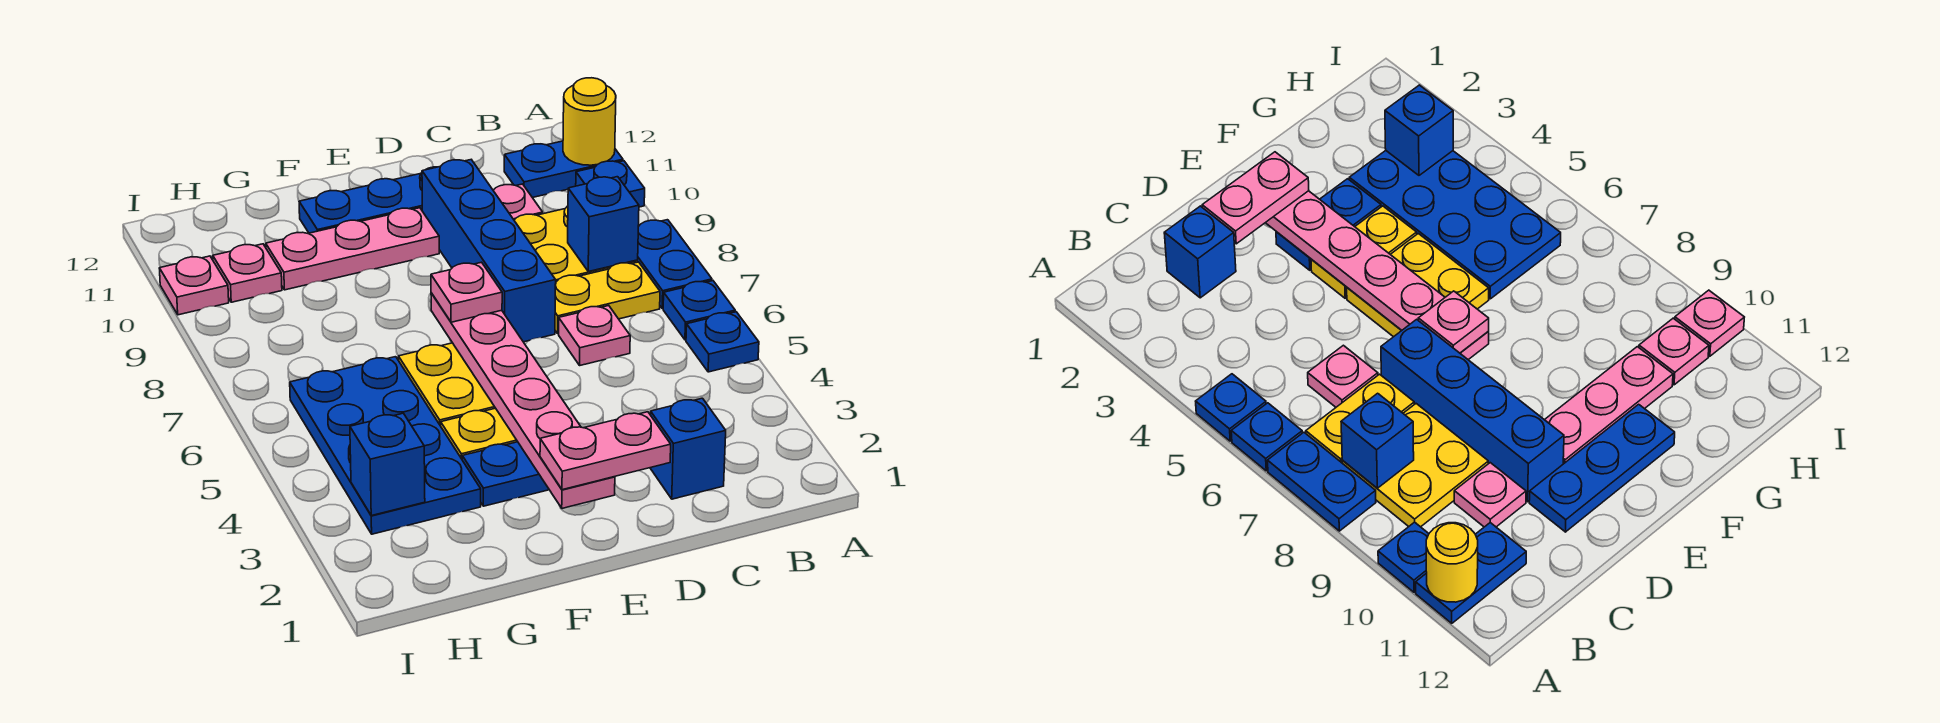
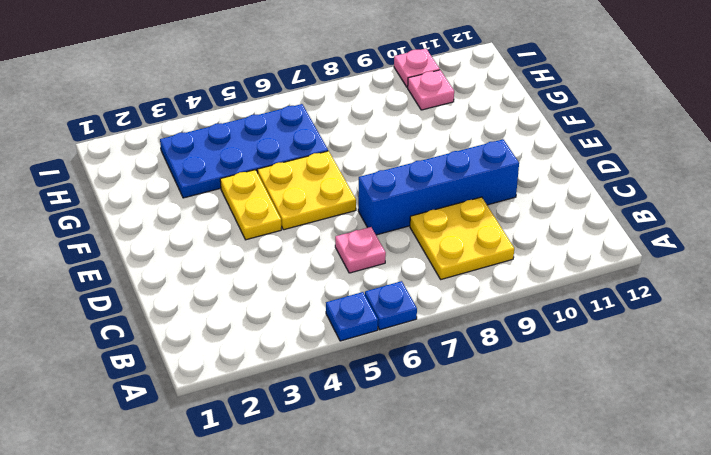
none -> blue plate A7:A8 level 1
none -> blue plate A10 level 1
none -> blue plate A11:B11 level 1

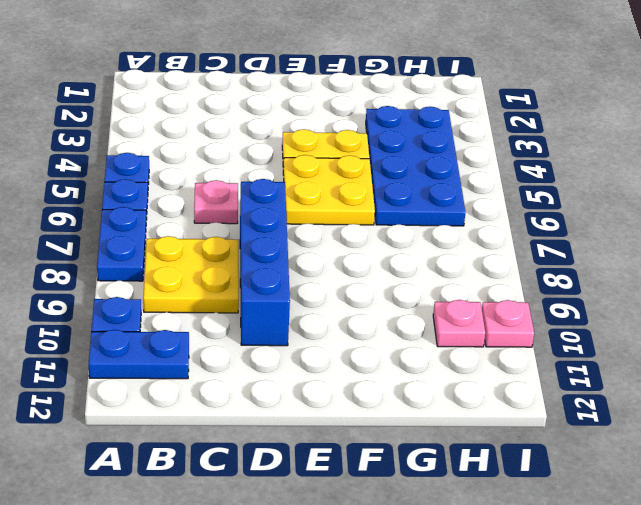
none -> yellow plate B7:C7 level 1
none -> blue brick C2 level 1
none -> pink plate C10 level 1

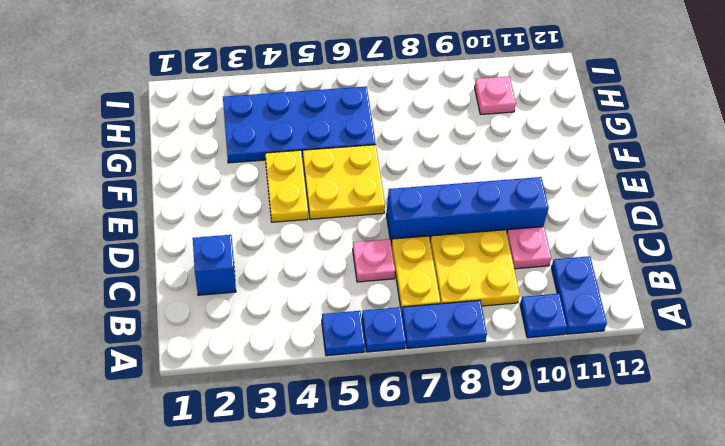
none -> blue plate D11:F11 level 1
none -> blue plate E3:F3 level 1
none -> pink plate E10:G10 level 1

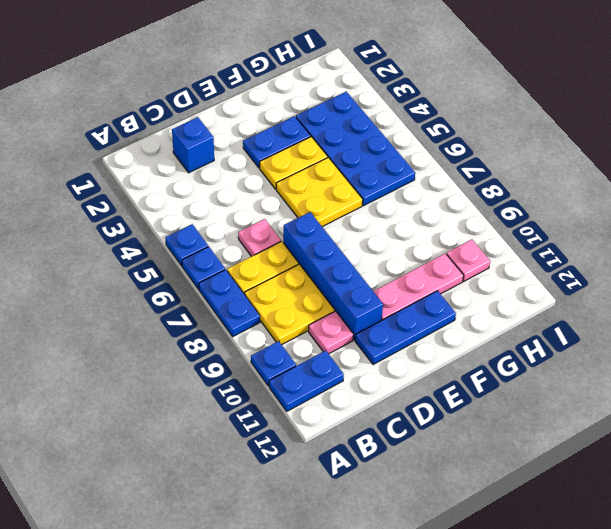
none -> pink plate I10 level 1
none -> yellow round brick A11 level 2
none -> blue brick B8 level 2

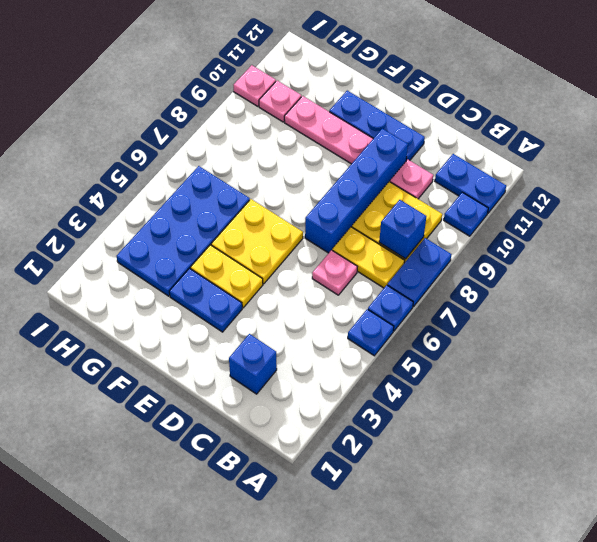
none -> yellow round brick A11 level 2
none -> pink plate E2:E7 level 2
none -> blue brick H3 level 2

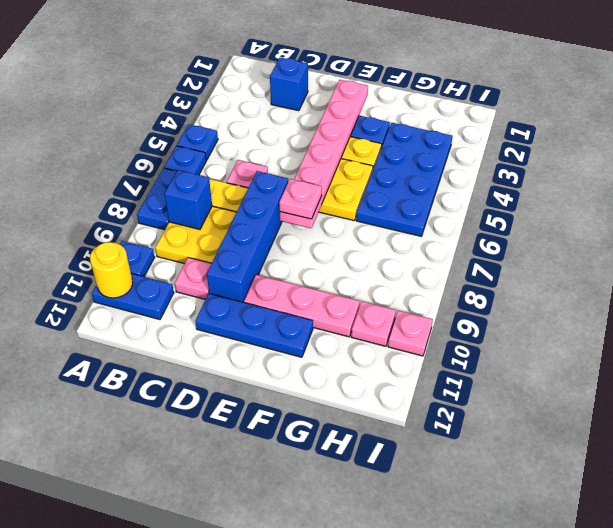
none -> blue brick H3 level 2
none -> pink plate D2:E2 level 3

